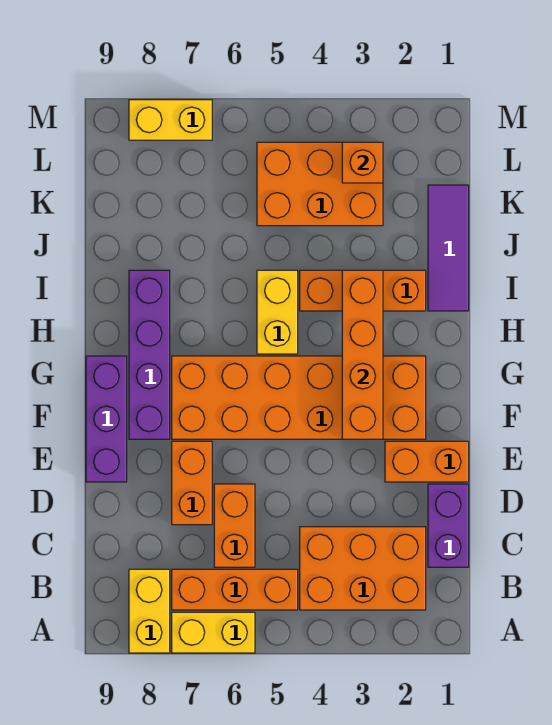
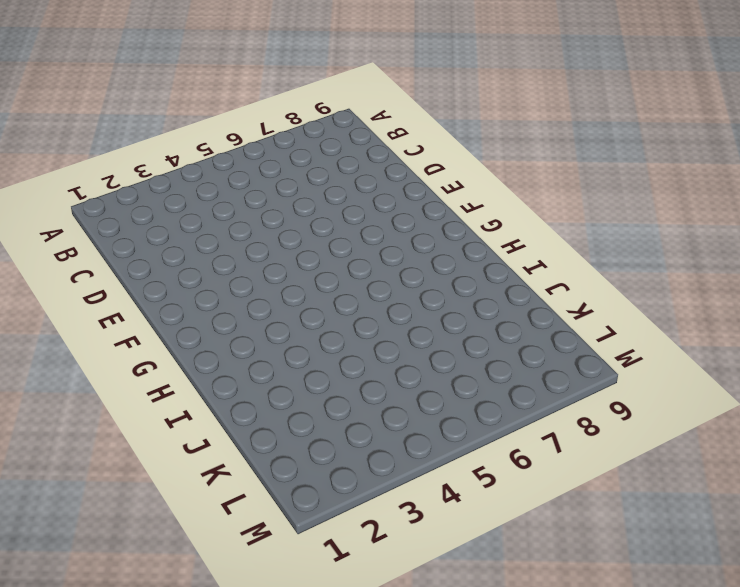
none -> yellow brick A6:A7 level 1
none -> yellow brick A8:B8 level 1
none -> orange brick B2:C4 level 1

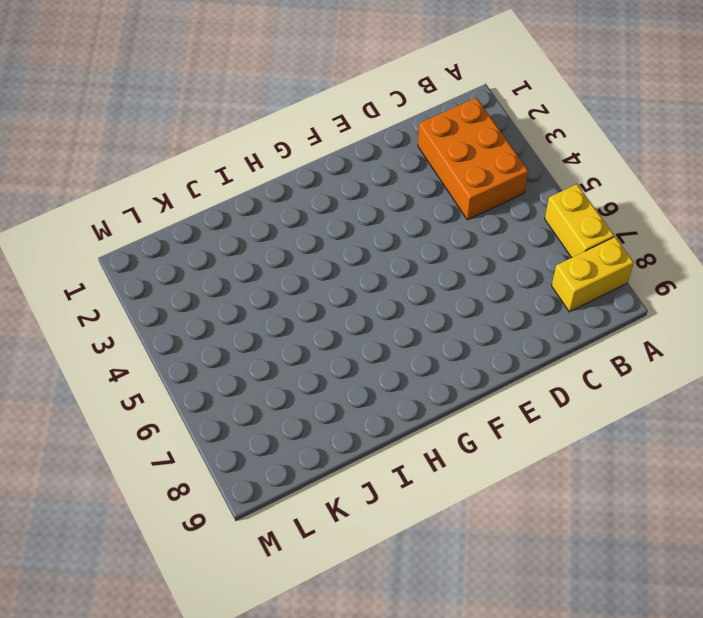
none -> orange brick B5:B7 level 1
none -> purple brick C1:D1 level 1
none -> orange brick C6:D6 level 1

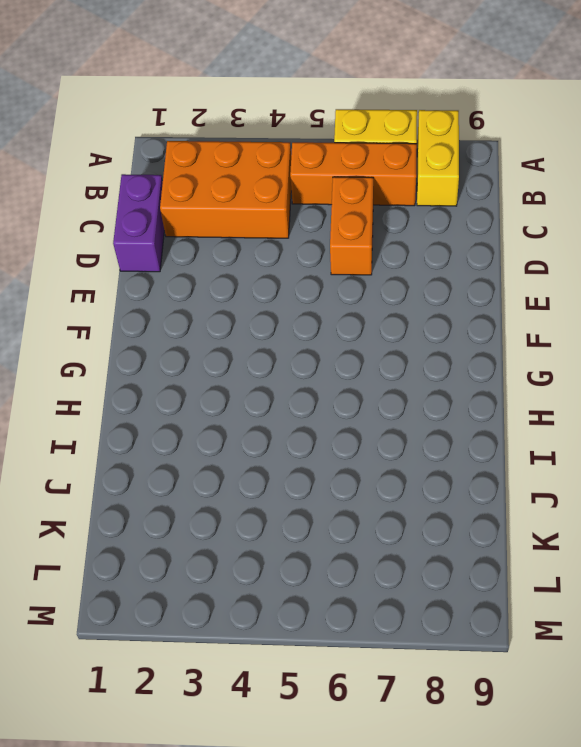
none -> orange brick D7:E7 level 1
none -> orange brick E1:E2 level 1
none -> purple brick E9:G9 level 1

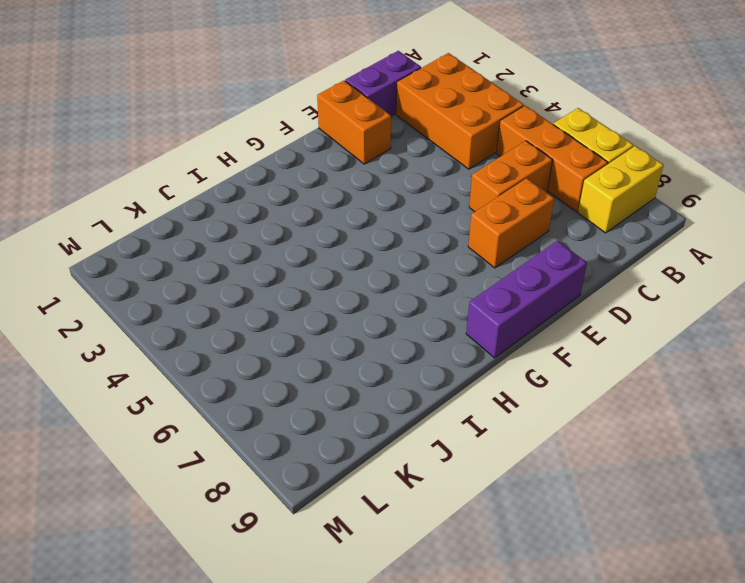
none -> orange brick F2:G7 level 1
none -> purple brick F8:I8 level 1
none -> yellow brick H5:I5 level 1

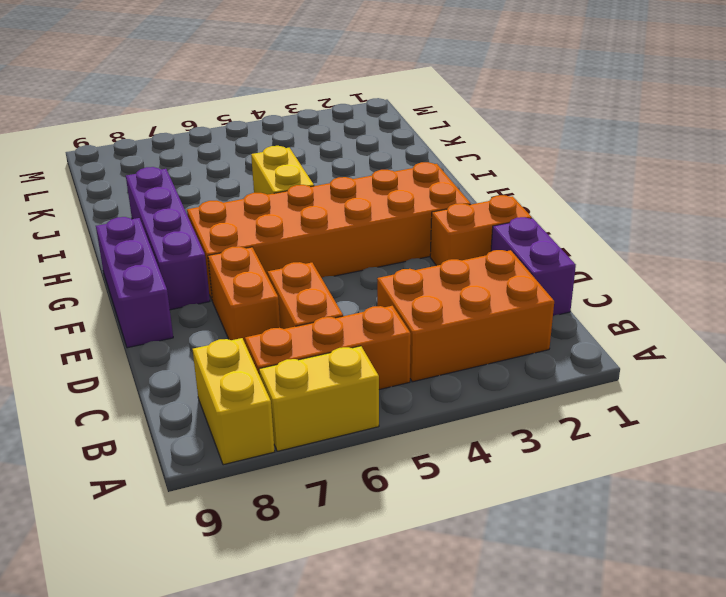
none -> purple tile I1:K1 level 1
none -> orange brick I2:I4 level 1
none -> orange brick K3:L5 level 1

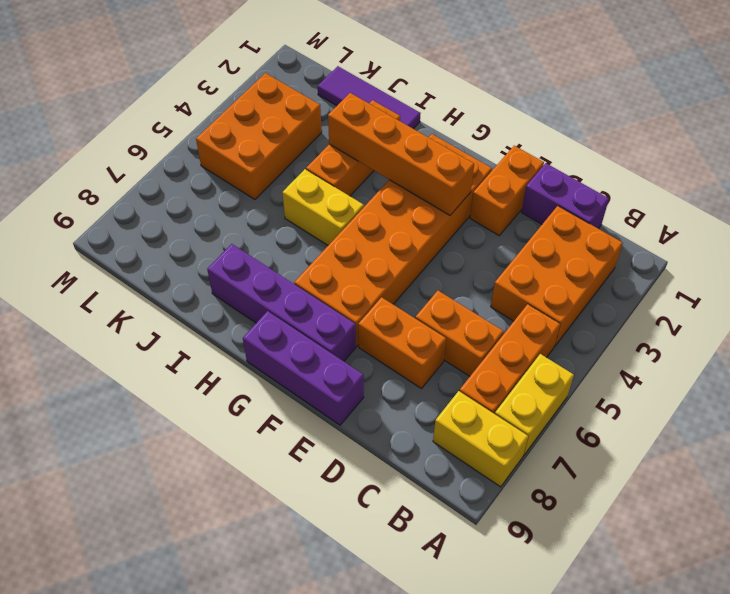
none -> yellow brick M7:M8 level 1
none -> orange brick L3 level 2

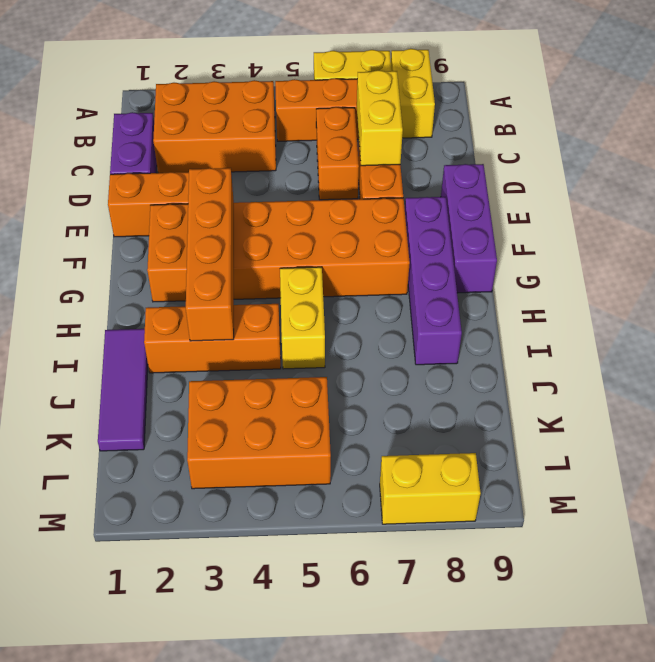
yellow brick C7:D7 level 2 -> none
none -> orange brick L3 level 2

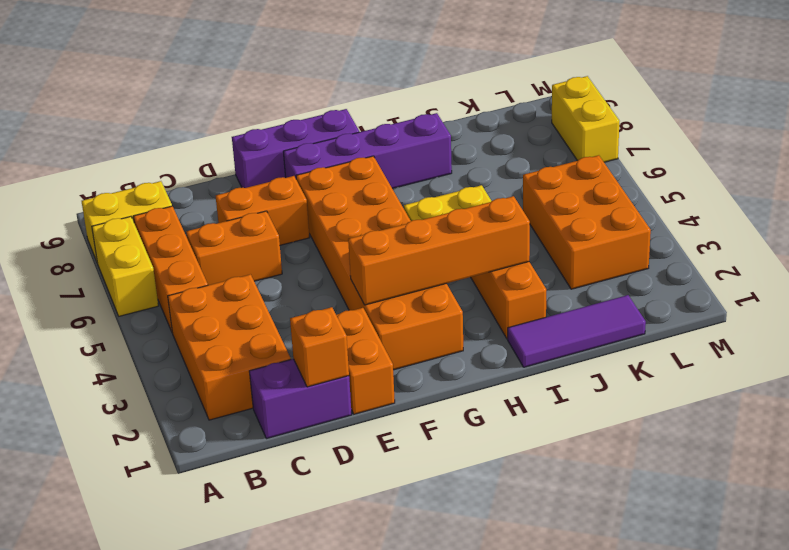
orange brick D1 level 2 -> orange brick L3 level 2

